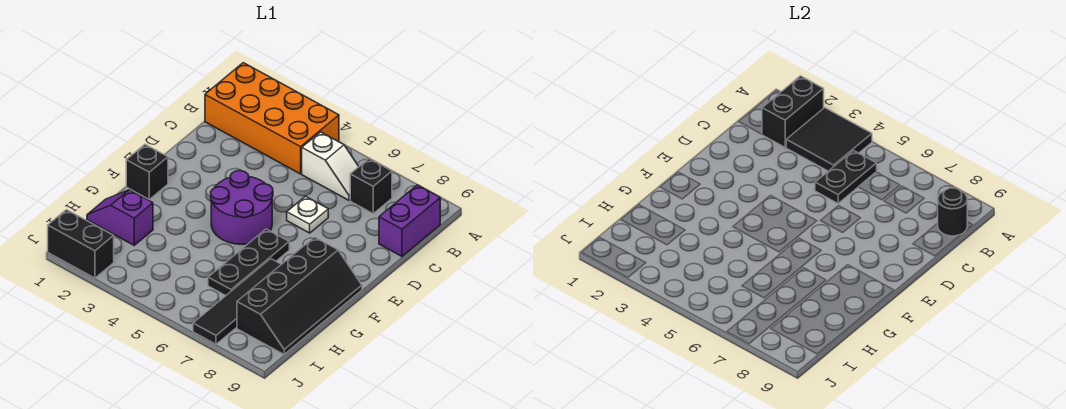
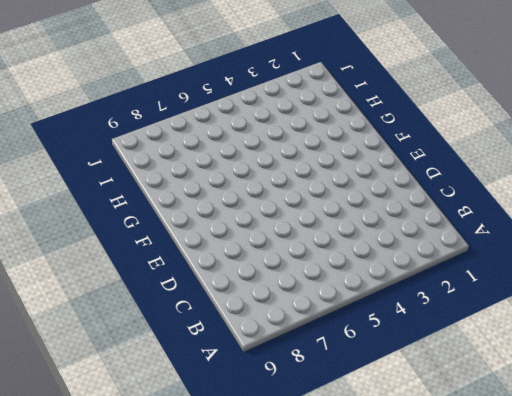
none -> orange brick A1:B4 level 1
none -> white slope B5:B6 level 1 top 5
none -> black brick B7 level 1

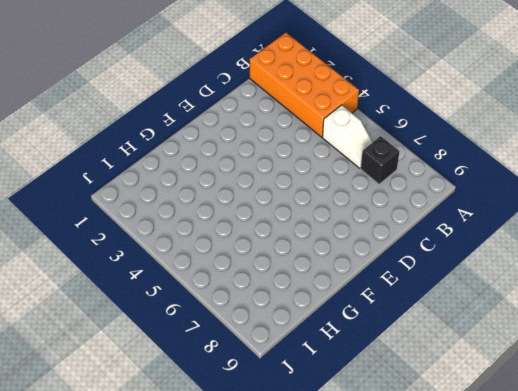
none -> purple brick B9:C9 level 1
none -> white plate D6 level 1
none -> purple round brick E4:F5 level 1

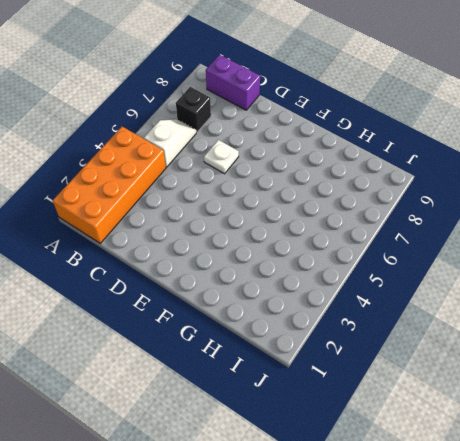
none -> purple round brick E4:F5 level 1
none -> black brick F1 level 1
none -> black plate F6:H6 level 1

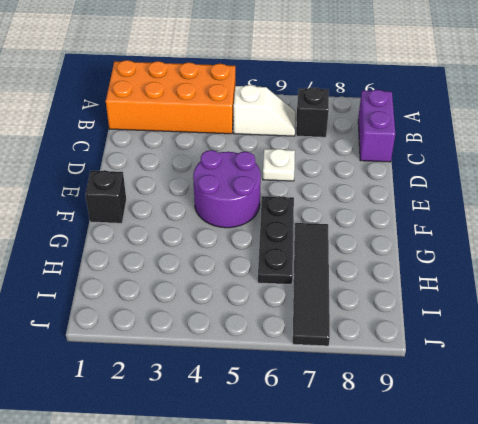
none -> black slope F8:I9 level 1 top 8
none -> purple slope H1:H2 level 1 top 2
none -> black brick J1:J2 level 1

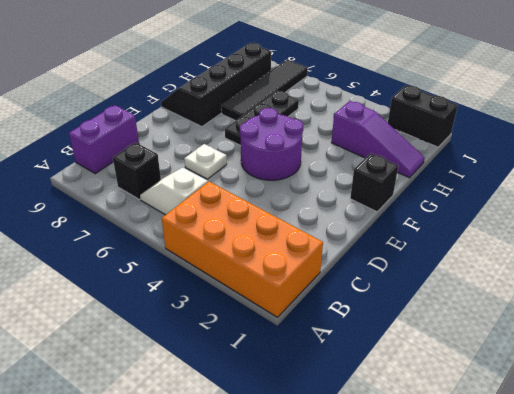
purple slope H1:H3 level 1 top 3 -> purple slope H1:H2 level 1 top 2
none -> black brick A2:B2 level 2
none -> black tile A3:B4 level 2
none -> black plate B5:C5 level 2

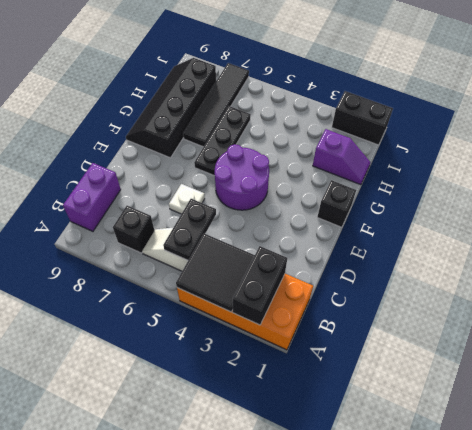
none -> black round brick B9 level 2

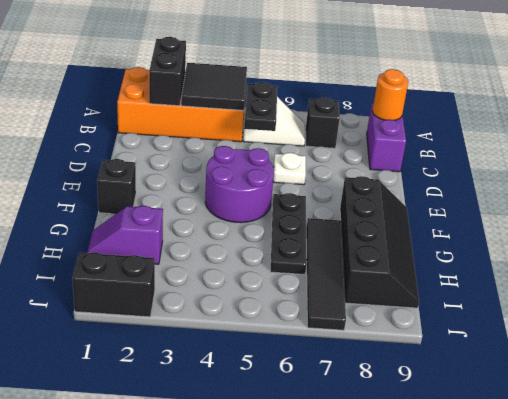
orange round brick B9 level 2 -> black round brick B9 level 2

